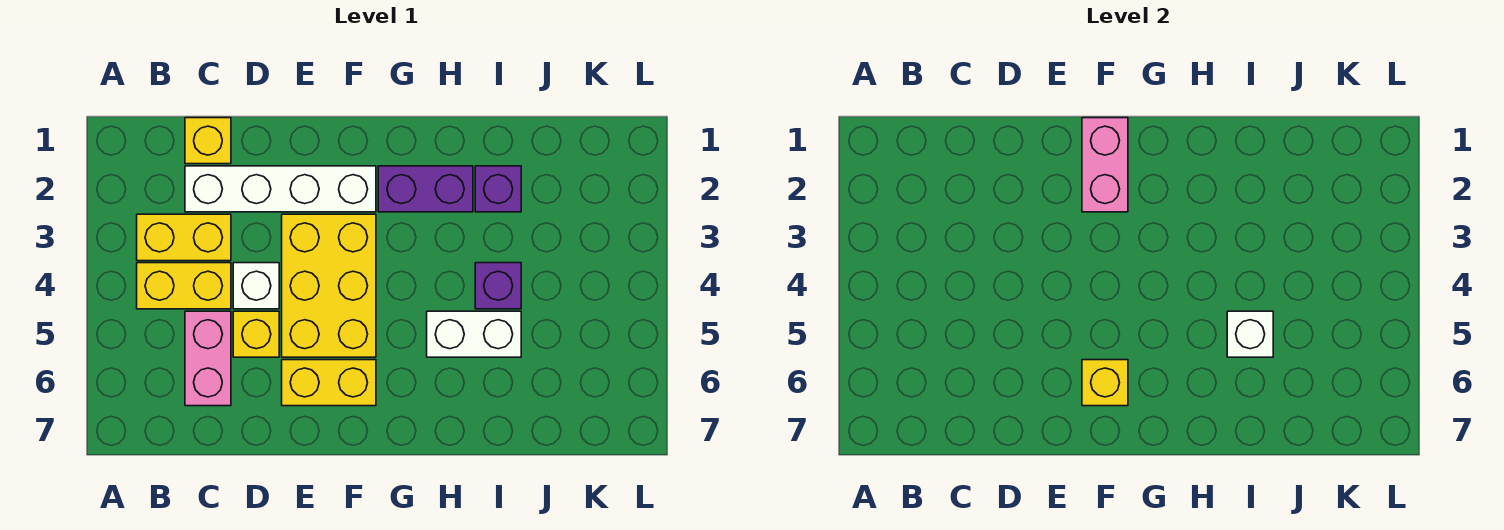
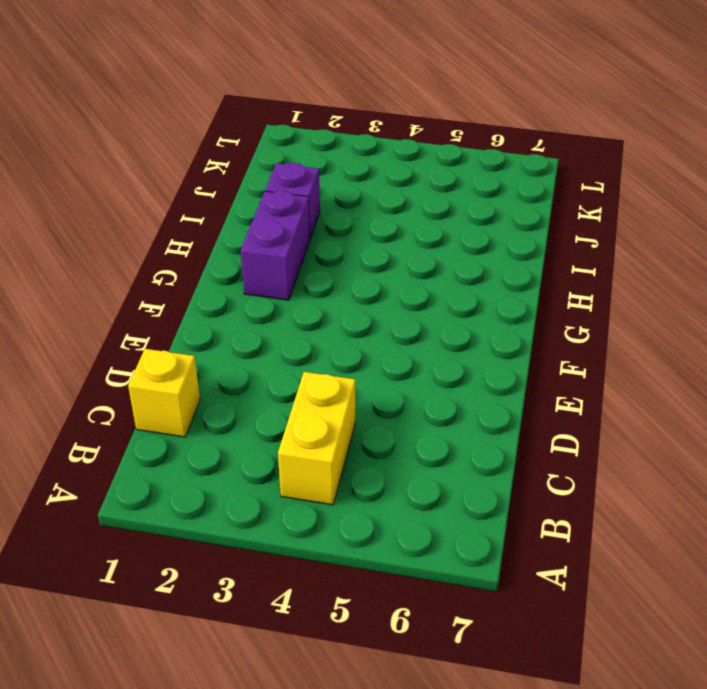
none -> yellow brick B3:C3 level 1
none -> white brick C2:F2 level 1
none -> pink brick C5:C6 level 1

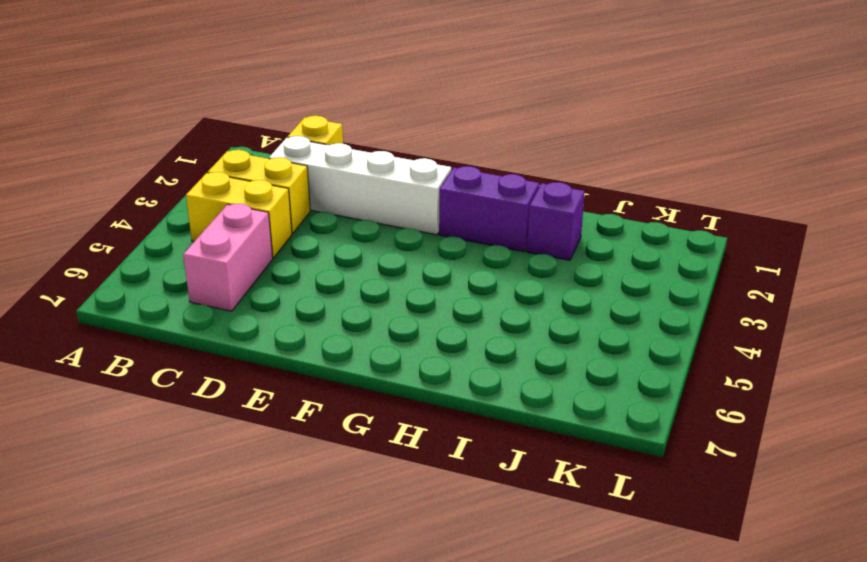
none -> white brick D4 level 1
none -> yellow brick D5 level 1
none -> yellow brick E3:F5 level 1

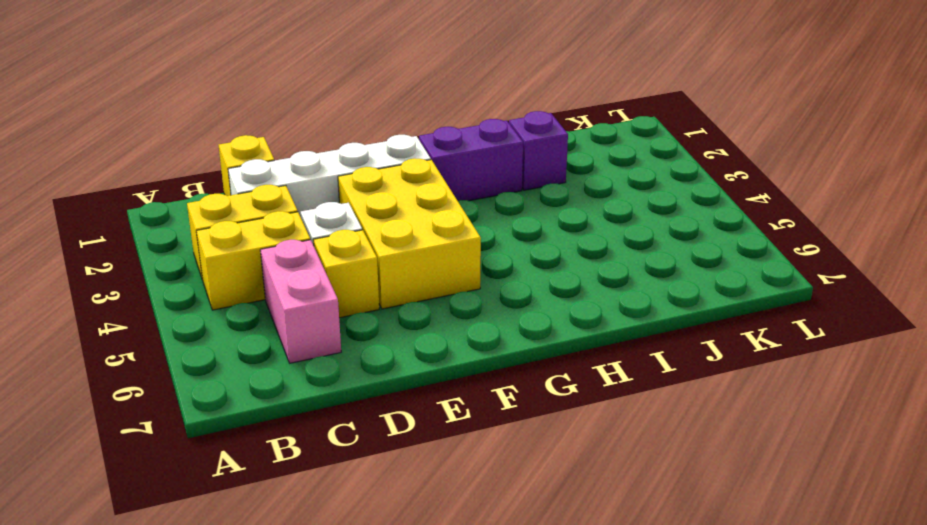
none -> yellow brick E6:F6 level 1
none -> white brick H5:I5 level 1
none -> purple brick I4 level 1

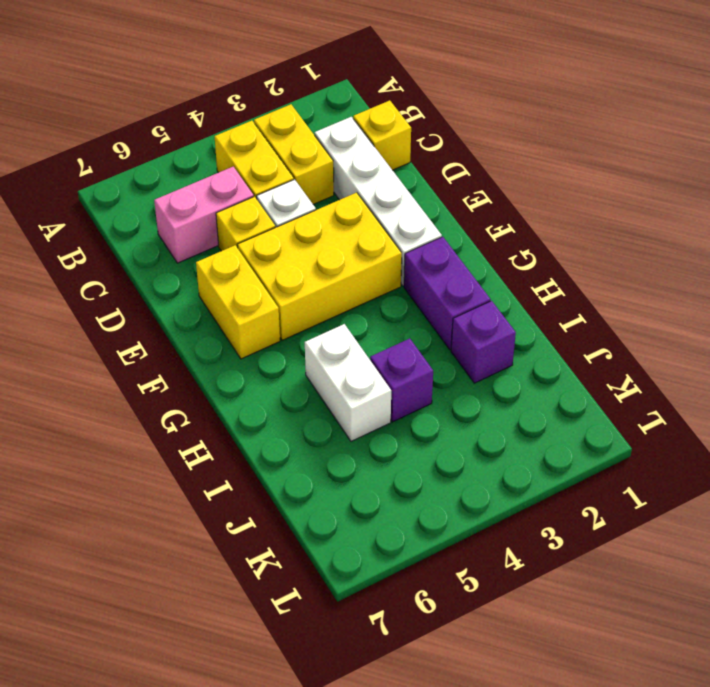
none -> pink brick F1:F2 level 2
none -> yellow brick F6 level 2
none -> white brick I5 level 2

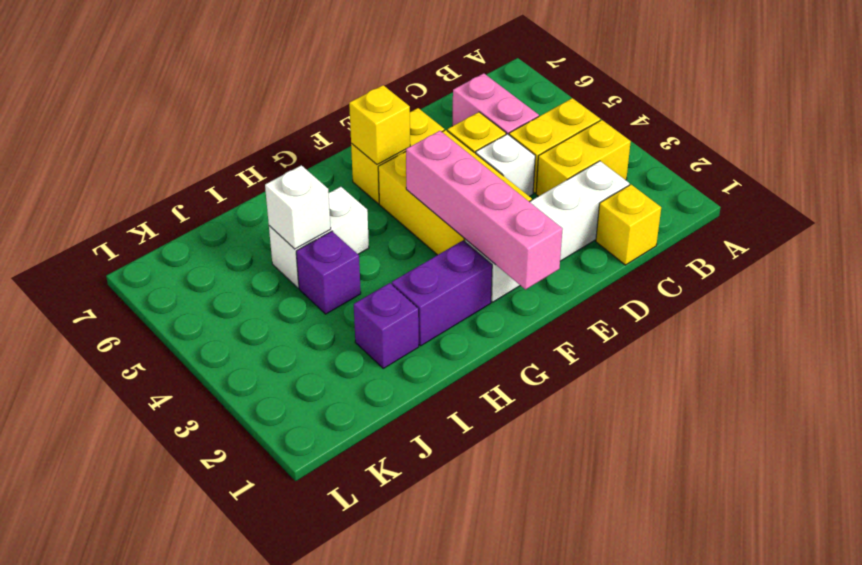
pink brick F1:F4 level 2 -> pink brick F1:F2 level 2

